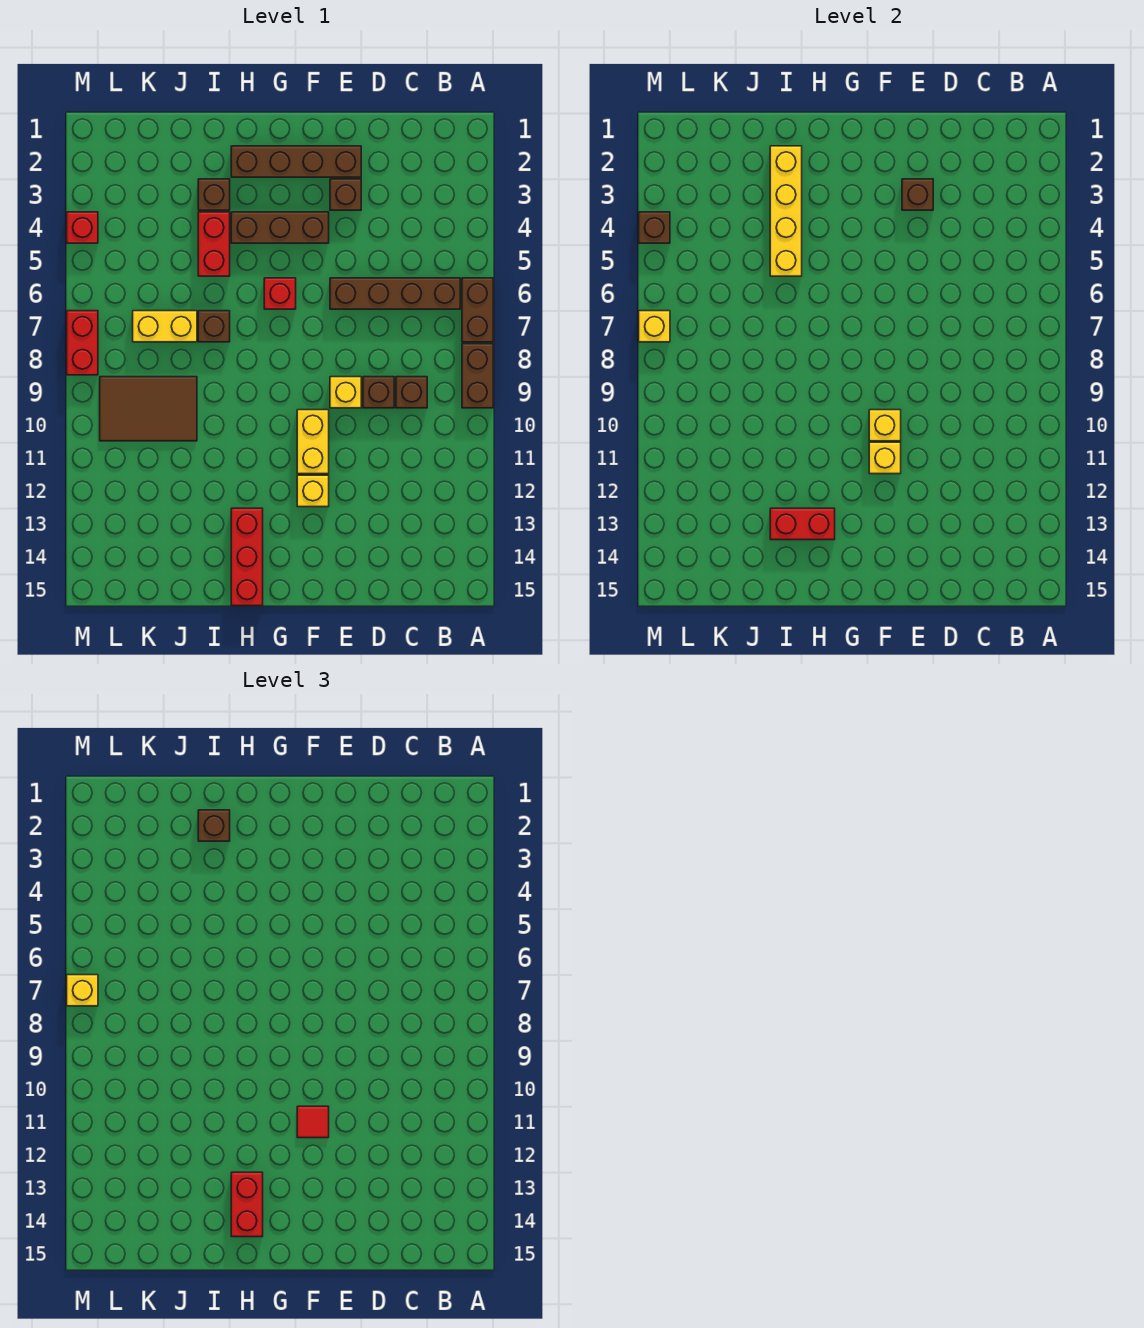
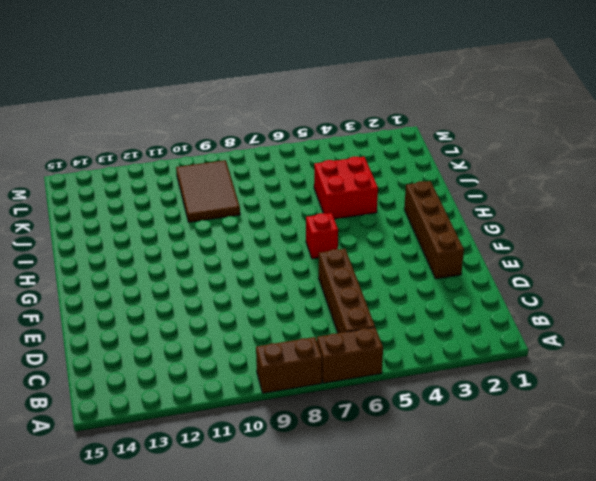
red brick I4:J5 level 1 -> red brick I4:I5 level 1
none -> brown brick C9 level 1
none -> brown brick D9 level 1
none -> brown brick E3 level 1
none -> yellow brick E9 level 1

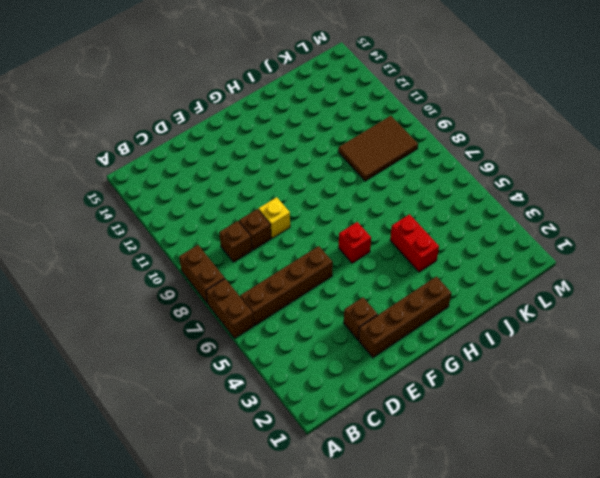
none -> brown brick F4:H4 level 1
none -> yellow brick F10:F11 level 1
none -> yellow brick F12 level 1
none -> red brick H13:H15 level 1

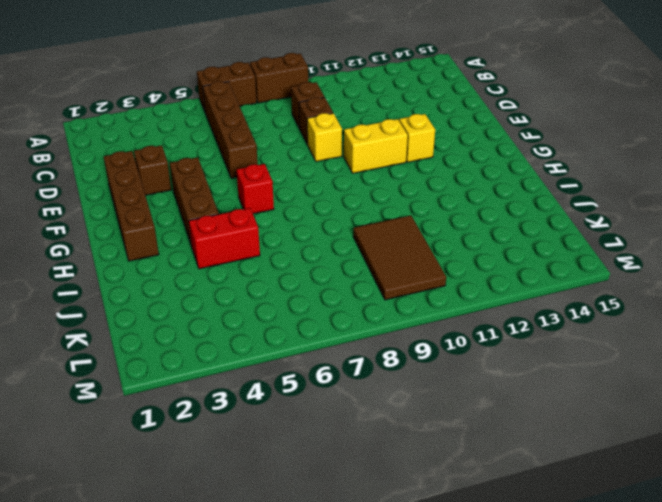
none -> red brick H13:H15 level 1
none -> brown brick I3 level 1
none -> brown brick I7 level 1
none -> yellow brick J7:K7 level 1

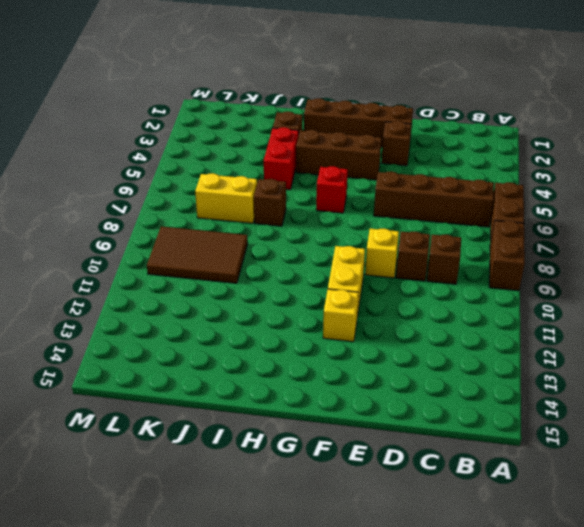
none -> red brick H13:H15 level 1
none -> red brick M4 level 1
none -> red brick M7:M8 level 1
none -> brown brick E3 level 2

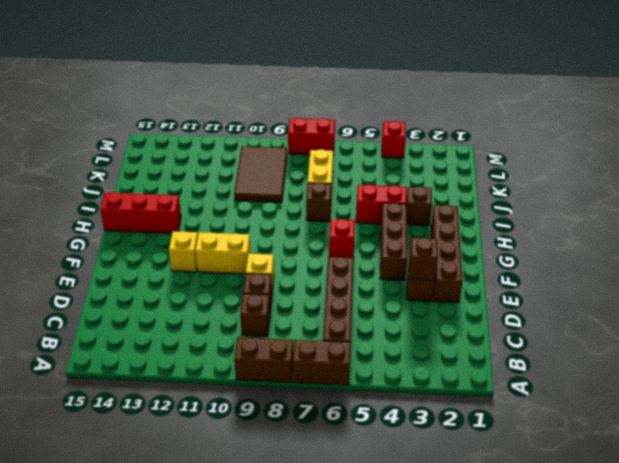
none -> yellow brick F10 level 2
none -> yellow brick F11 level 2
none -> red brick H13:I13 level 2
none -> yellow brick I2:I5 level 2

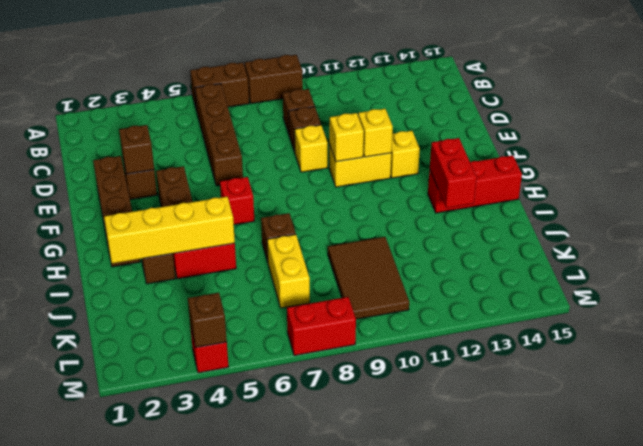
none -> yellow brick M7 level 2
none -> red tile F11 level 3
none -> red brick H13:H14 level 3
none -> brown brick I2 level 3

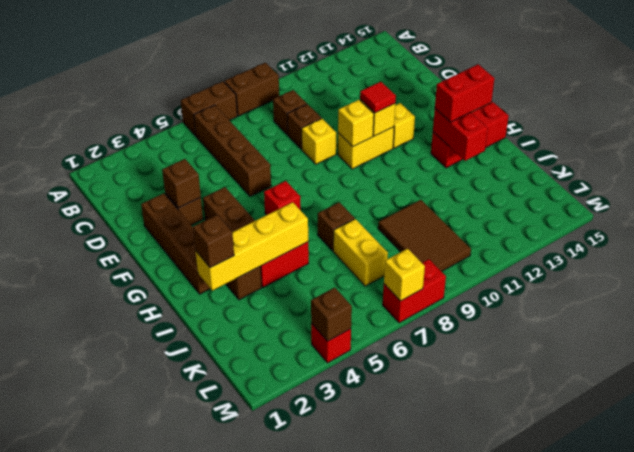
none -> yellow brick M7 level 3

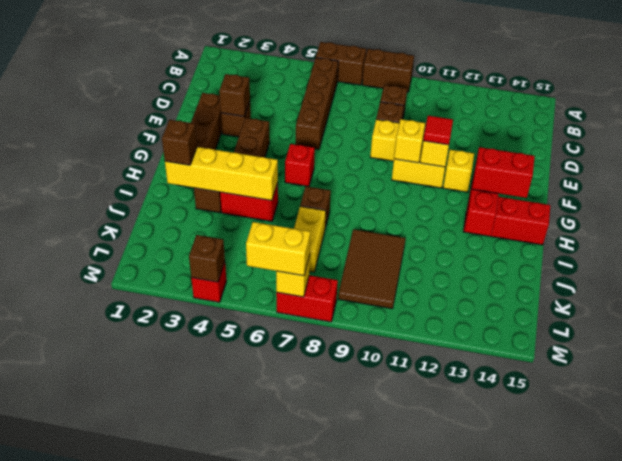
yellow brick M6:M7 level 3 -> yellow brick M7 level 3

